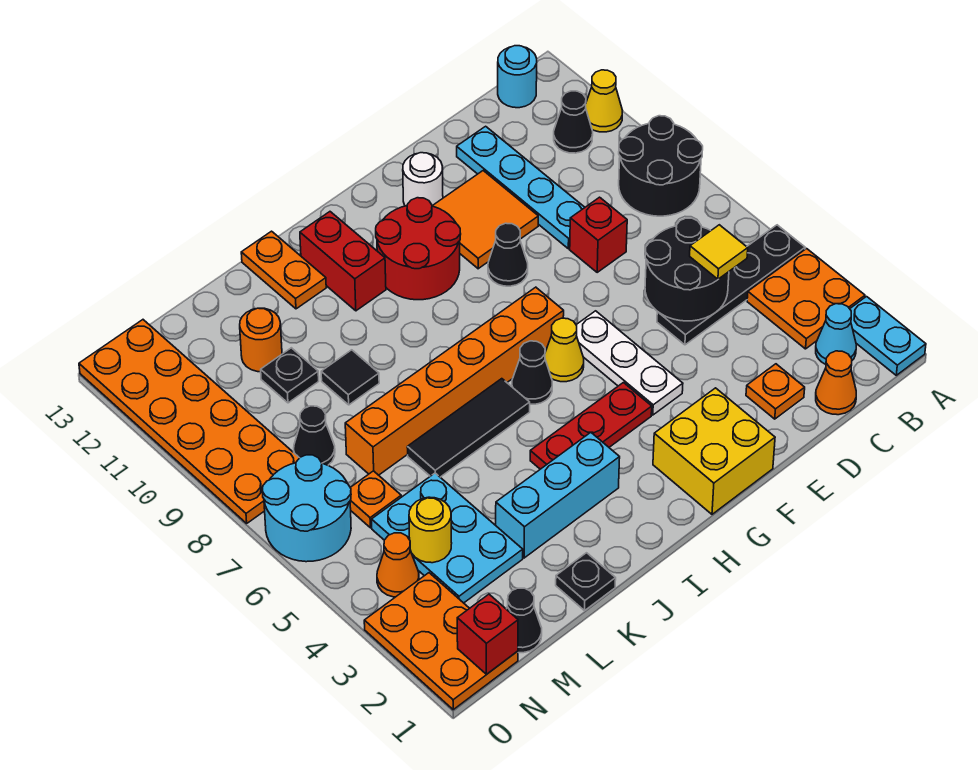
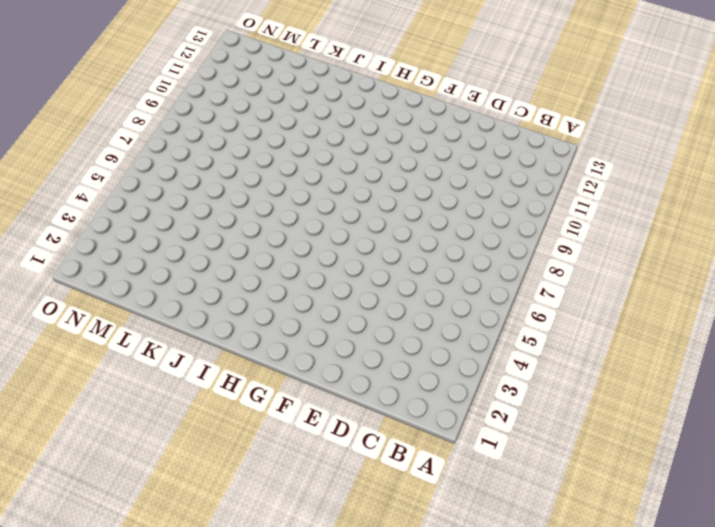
none -> cyan plate A1:A2 level 1
none -> orange plate A3:B4 level 1
none -> black plate A5:D5 level 1
none -> black round brick A8:B9 level 1

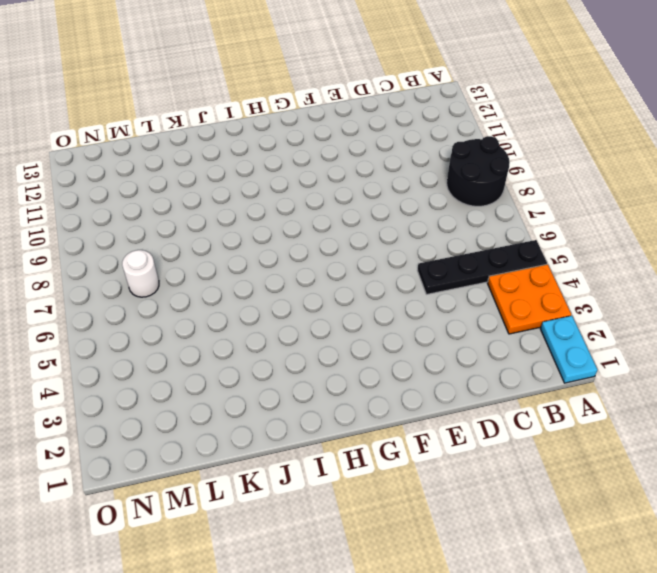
white round brick M7 level 1 -> white round brick F12 level 1
none -> yellow cone A11 level 1
none -> cyan cone B2 level 1
none -> black cone B11 level 1
none -> cyan round brick B13 level 1

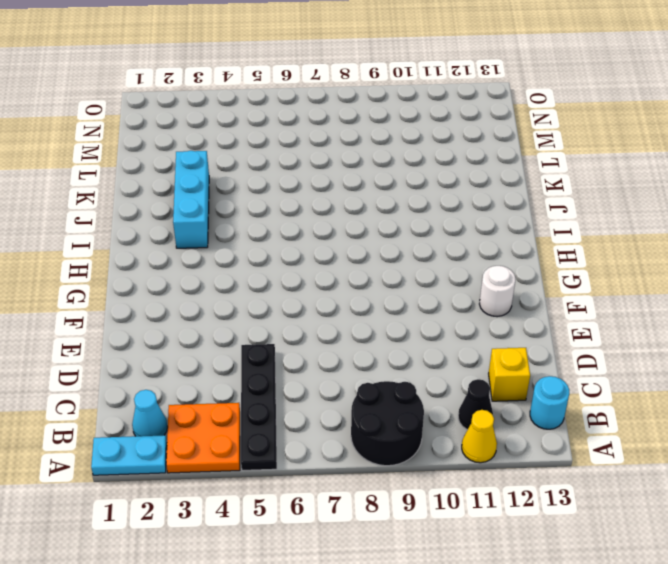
yellow brick C12 level 1 -> none
none -> orange cone C1 level 1
none -> orange plate D2 level 1
none -> red brick D8 level 1
none -> cyan plate D9:D12 level 1

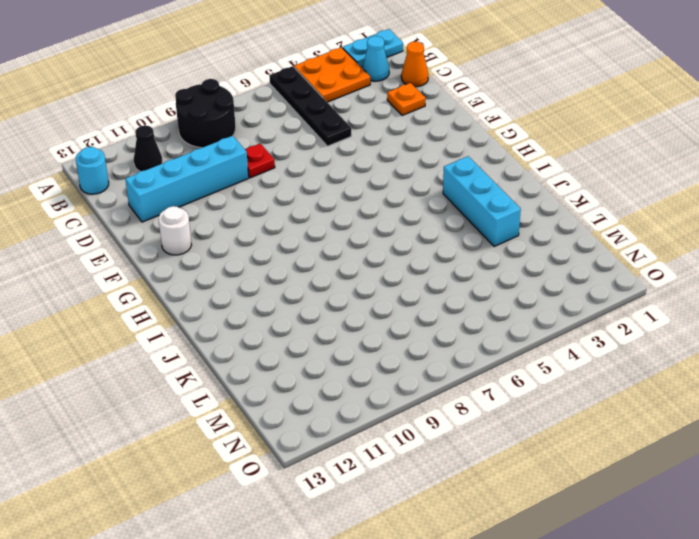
red plate D8 level 1 -> red brick D8 level 1
cyan brick D9:D12 level 1 -> cyan plate D9:D12 level 1
none -> yellow cone A11 level 1
none -> orange tile E10:F11 level 1
none -> yellow brick F1:G2 level 1
none -> white plate F4:F6 level 1

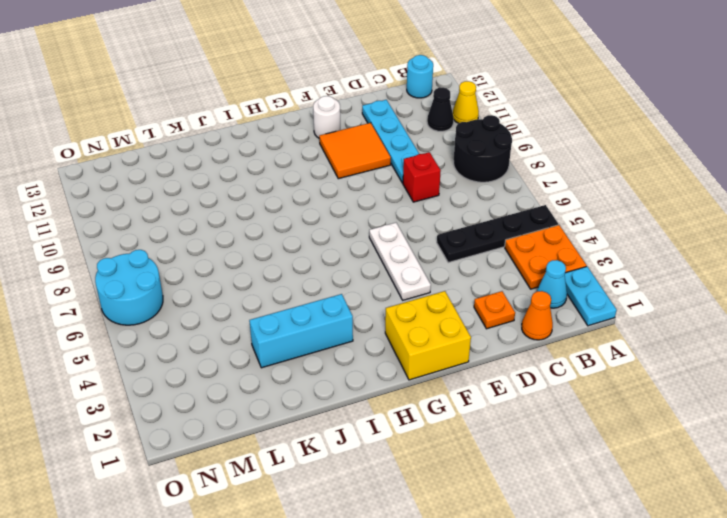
none -> black cone F9 level 1
none -> red plate G4:I4 level 1
none -> yellow cone G6 level 1
none -> orange brick G7:L7 level 1

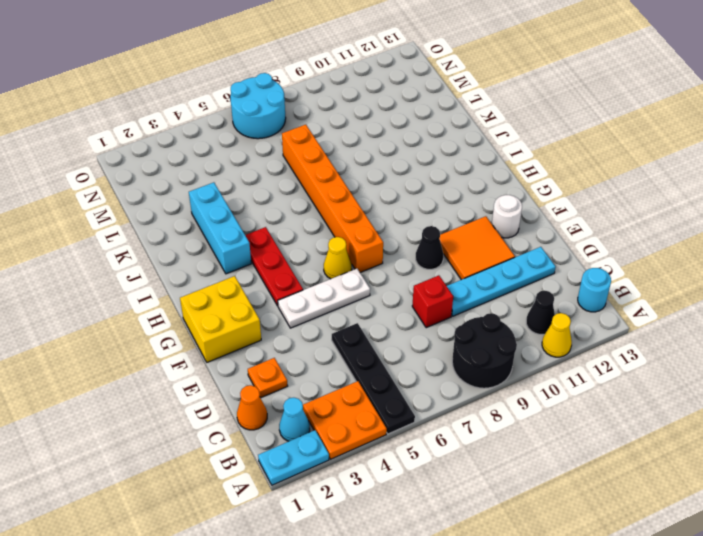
none -> red round brick G10:H11 level 1
none -> black cone H6 level 1
none -> black tile I6:K6 level 1
none -> red brick I11:I12 level 1

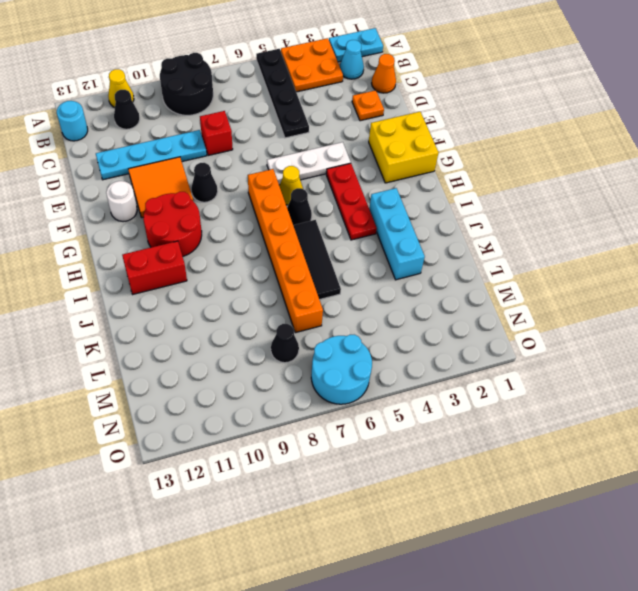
none -> orange plate J12:J13 level 1
none -> black plate K1 level 1
none -> black tile K9 level 1
none -> cyan plate L3:M5 level 1

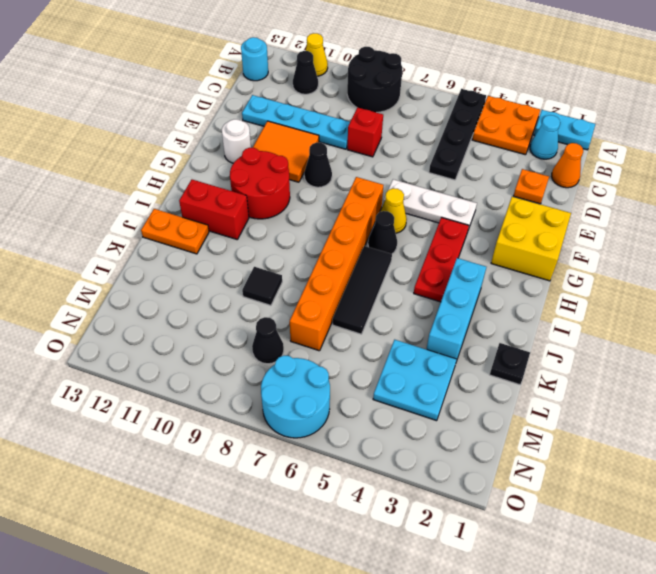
cyan plate L3:M4 level 1 -> cyan plate L3:M5 level 1
none -> black plate L10 level 1
none -> orange round brick L11 level 1
none -> black cone M1 level 1
none -> orange plate M6 level 1

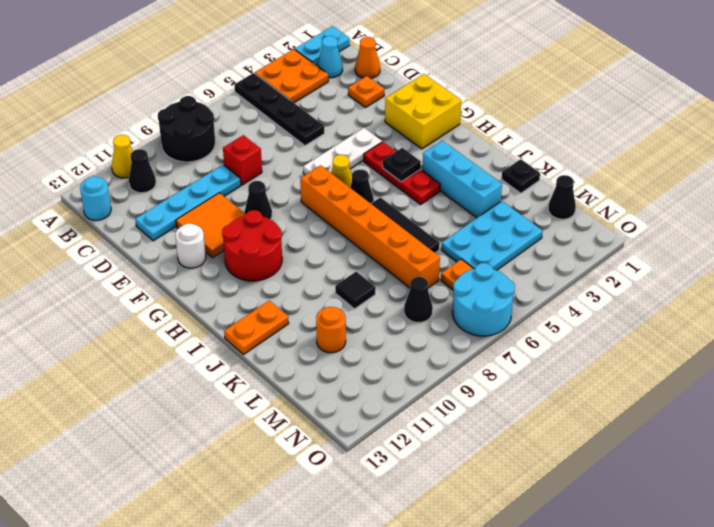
black plate H4 level 2 -> black plate L10 level 1
none -> red brick I11:I12 level 1
none -> orange plate N1:O3 level 1
none -> orange cone N4 level 1
none -> orange plate N8:O13 level 1

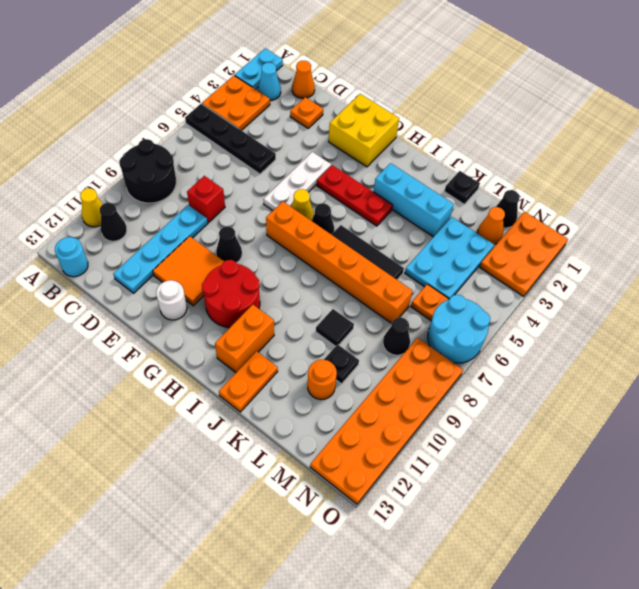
orange brick I11:I12 level 1 -> red brick I11:I12 level 1
orange cone M2 level 1 -> orange cone N4 level 1
none -> black round brick C5:D6 level 2
none -> yellow round brick M4 level 2
none -> red brick N1 level 2
none -> yellow tile C5 level 3

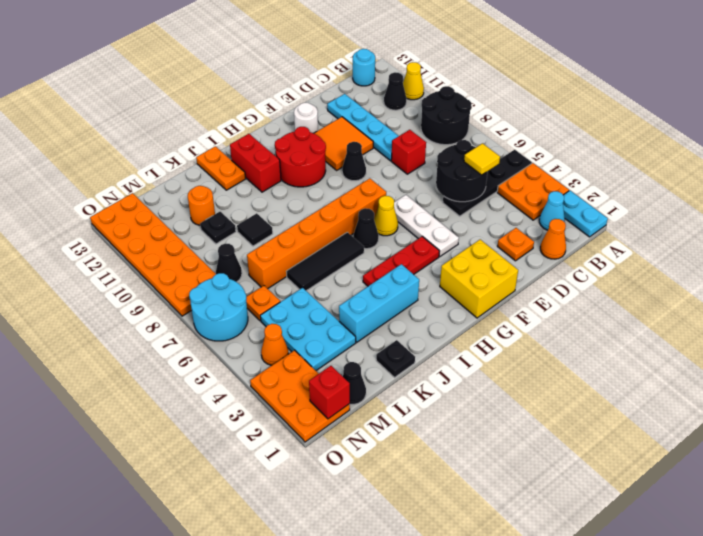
none -> yellow round brick M4 level 2

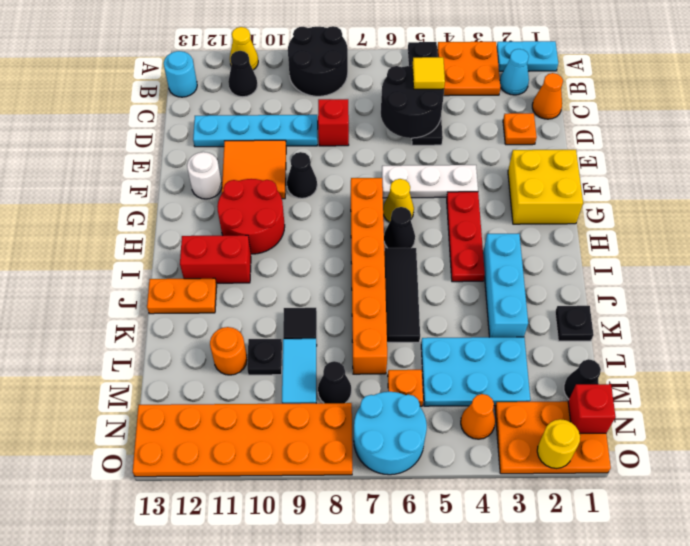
cyan tile L9:M9 level 1 -> none
yellow round brick O2 level 2 -> yellow round brick M4 level 2

